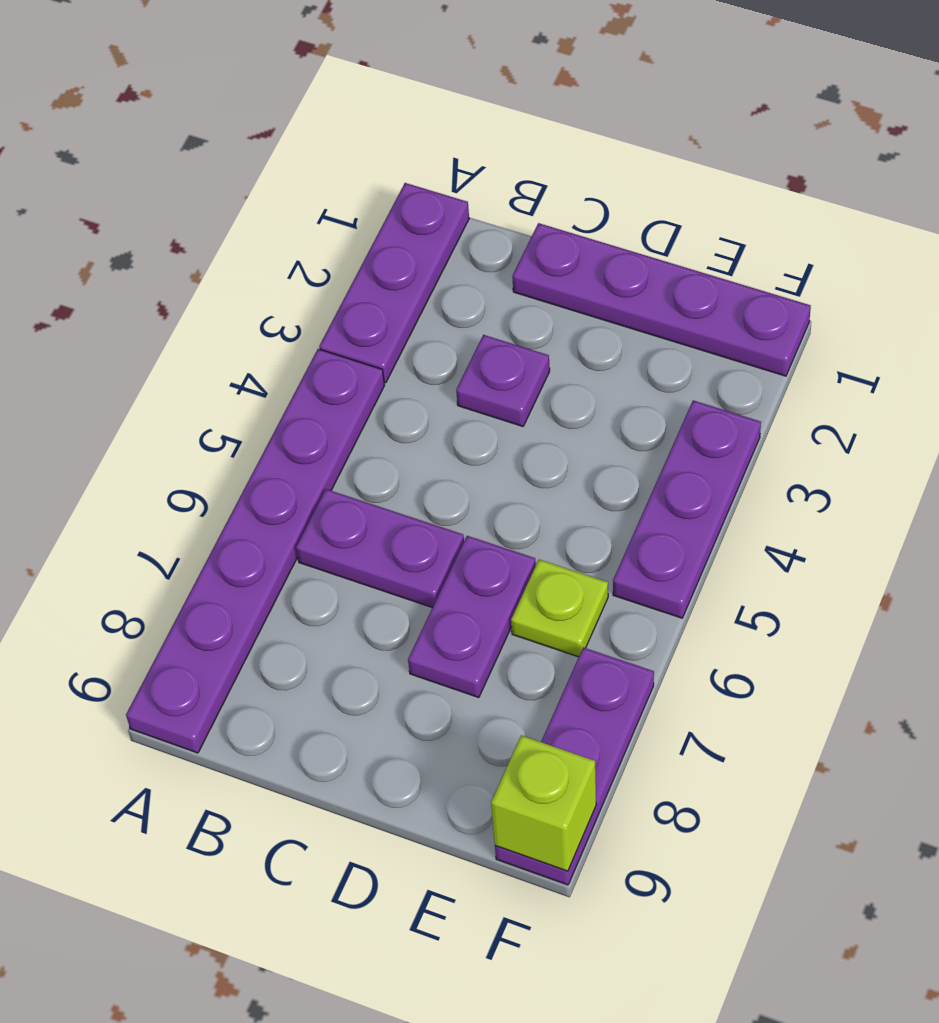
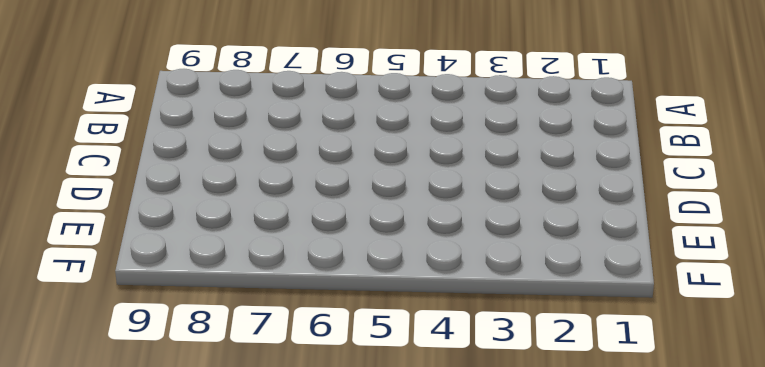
none -> purple plate A1:A3 level 1
none -> purple plate A4:A9 level 1

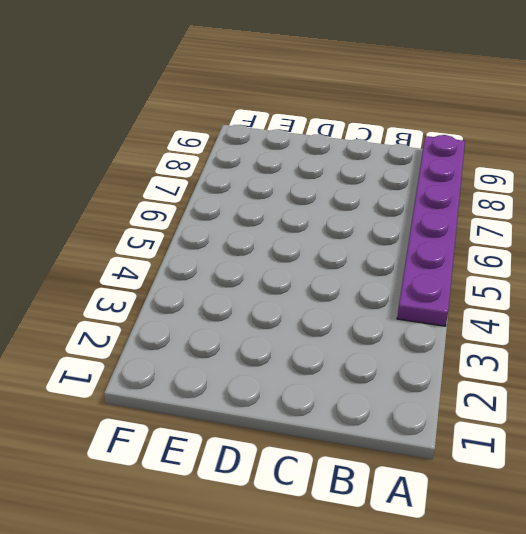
none -> purple plate A1:A3 level 1
none -> purple plate B6:C6 level 1

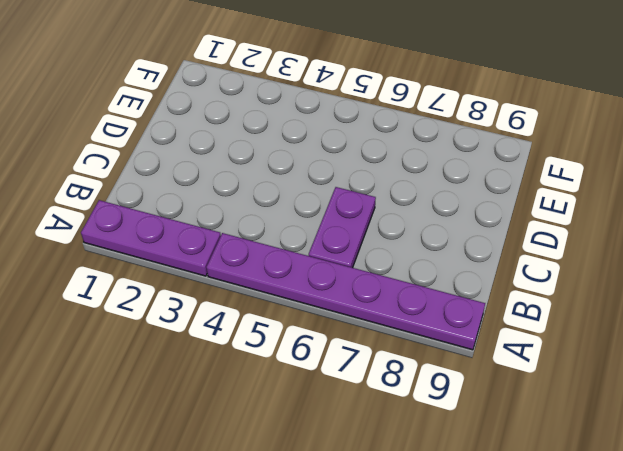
none -> purple plate C1:F1 level 1
none -> purple plate C3 level 1

